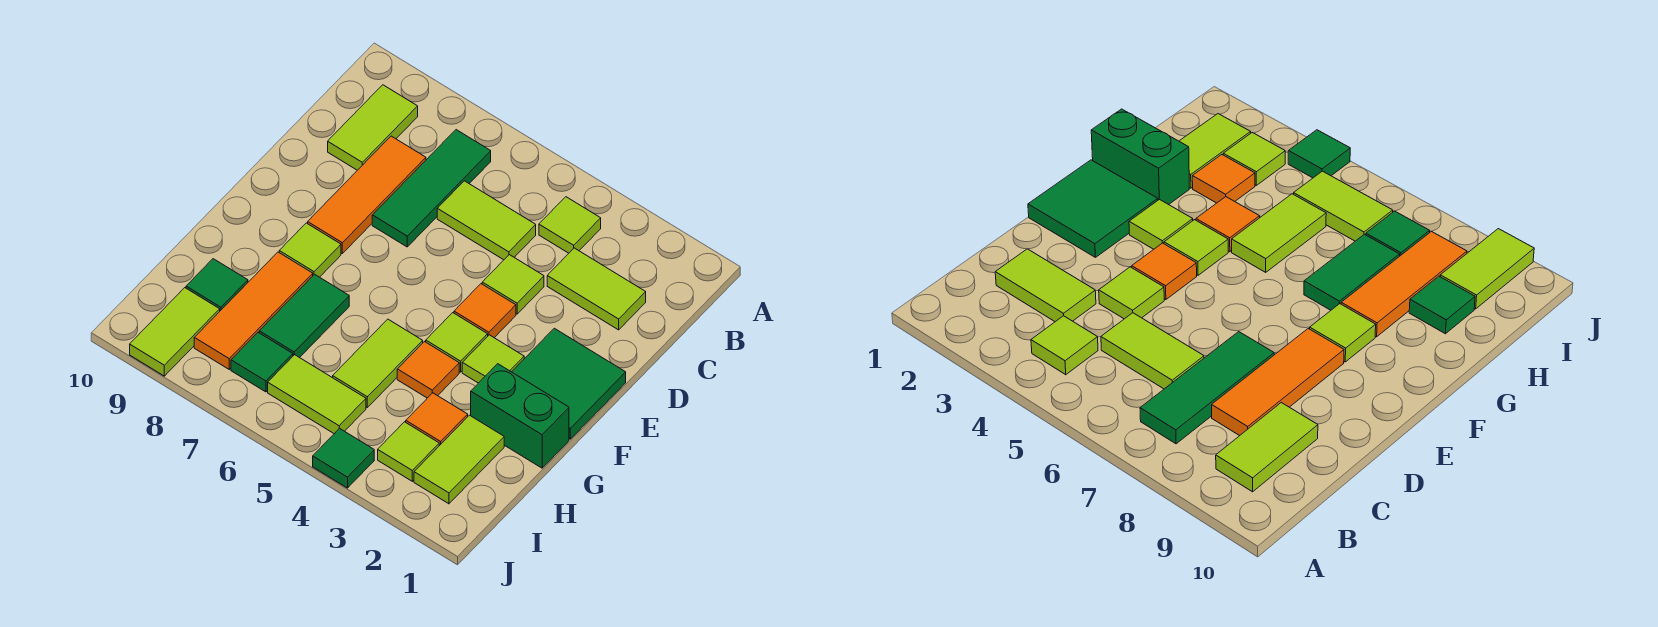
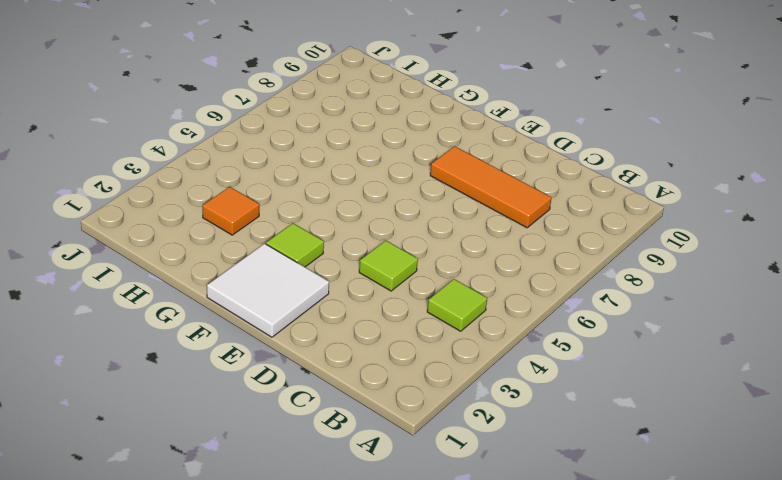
white tile E1:F2 level 1 -> green tile E1:F2 level 1
none -> green tile B7:D7 level 1
none -> lime tile B9:C9 level 1
none -> lime tile C2:C3 level 1

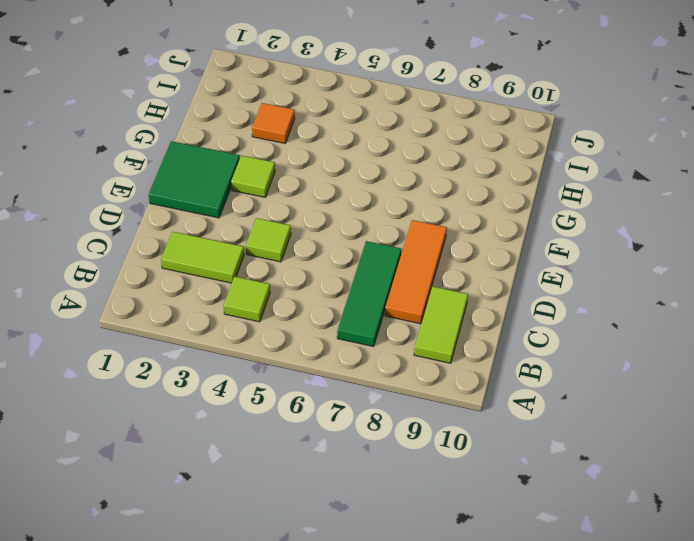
none -> lime tile C5:C6 level 1
none -> orange tile E4 level 1
none -> lime tile F4 level 1

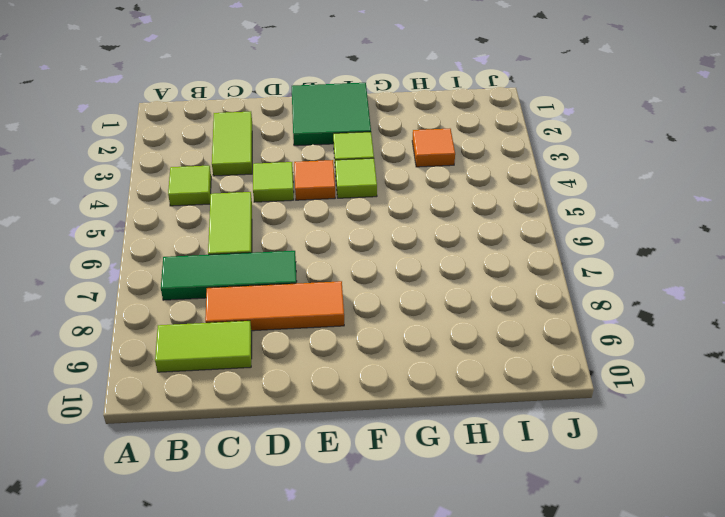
none -> lime tile F8 level 1
none -> green brick G1:G2 level 1
none -> orange tile G4 level 1

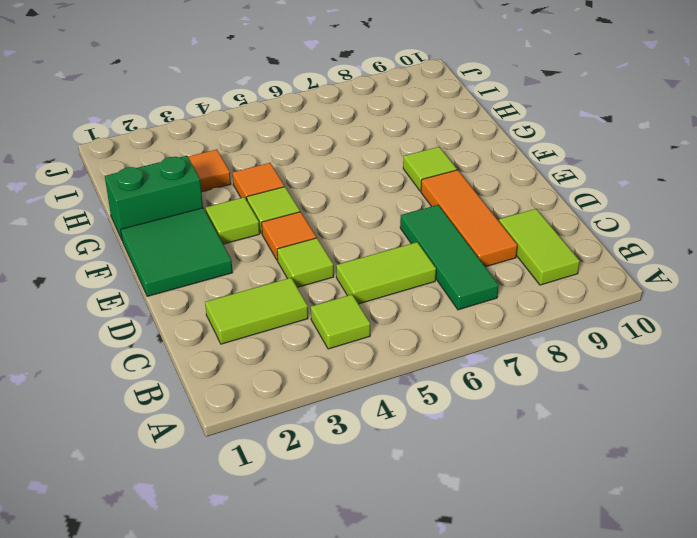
none -> lime tile G5:H5 level 1
none -> green tile G7:H7 level 1
none -> orange tile G8:I8 level 1

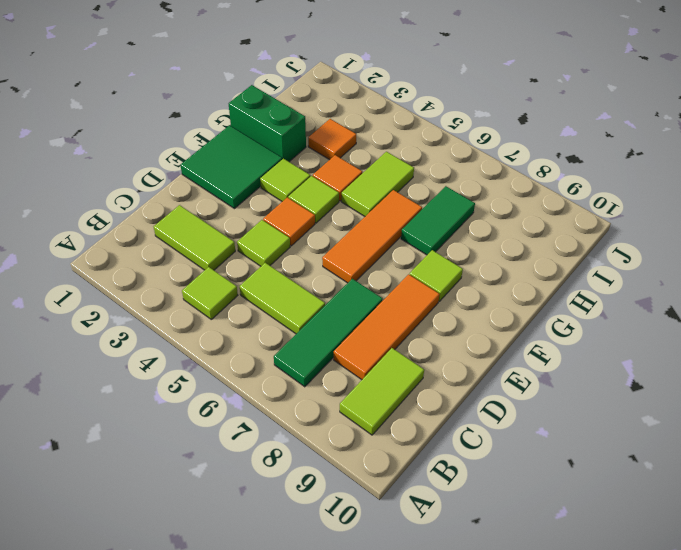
orange tile E6:G6 level 1 -> orange tile G8:I8 level 1
none -> lime tile H2:I2 level 1
none -> green tile H9 level 1
none -> lime tile I3 level 1

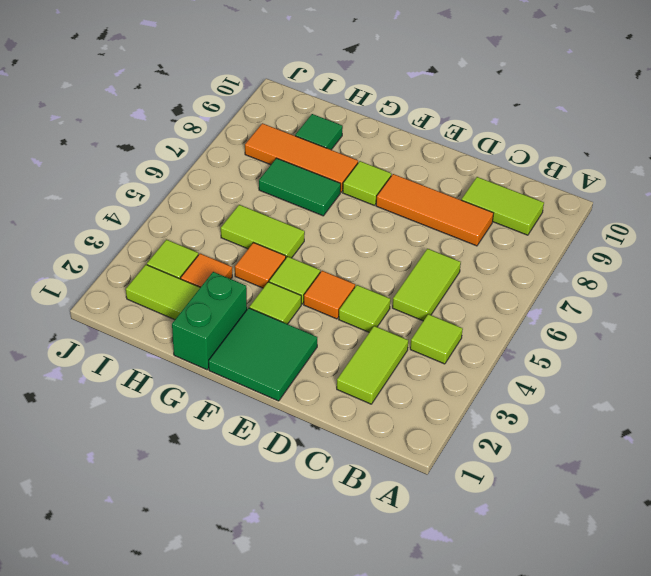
none -> green tile B7:D7 level 1
none -> lime tile I5:I6 level 1
none -> green tile I7 level 1

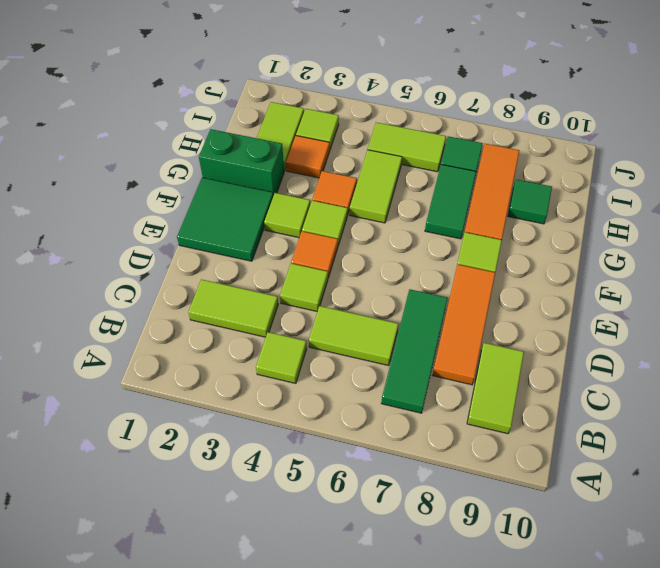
none -> lime tile I9:J9 level 1
none -> green tile J4 level 1

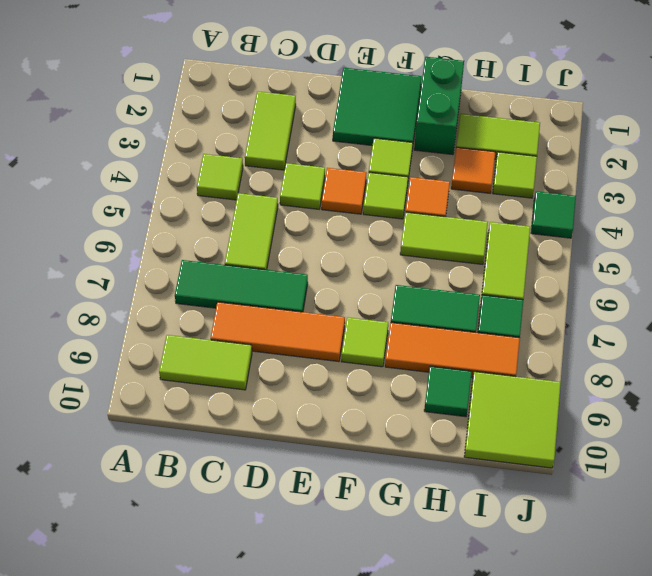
lime tile I9:J10 level 1 -> lime tile I9:J9 level 1

